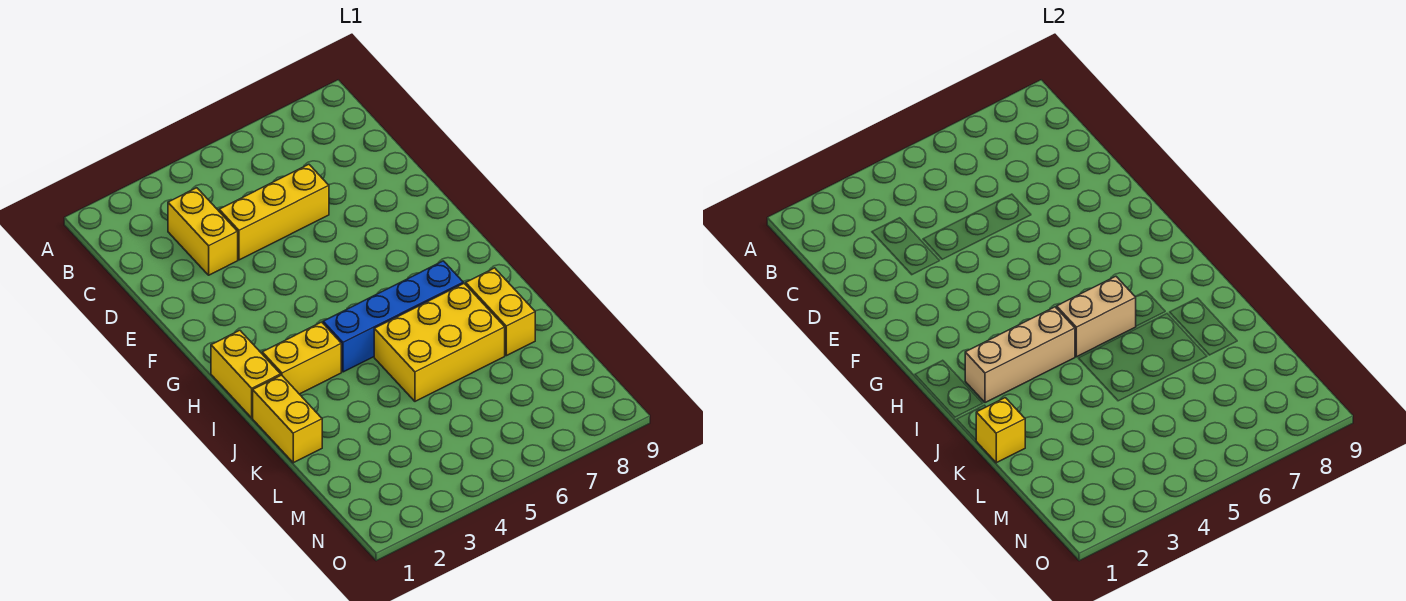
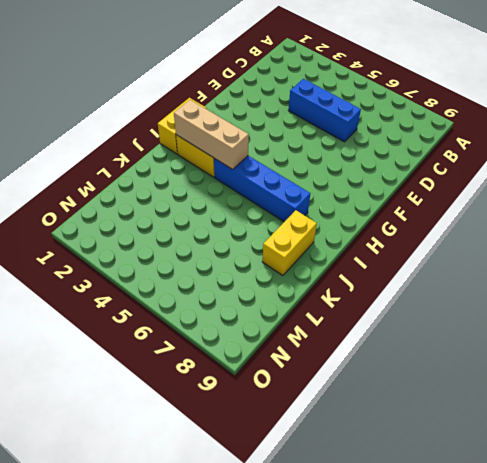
blue brick D4:D6 level 1 -> yellow brick D4:D6 level 1
none -> yellow brick C3:D3 level 1
none -> yellow brick J1:K1 level 1

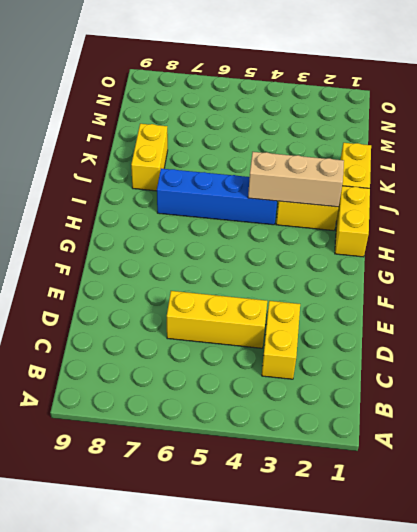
none -> yellow brick J5:K7 level 1
none -> tan brick I5:I6 level 2

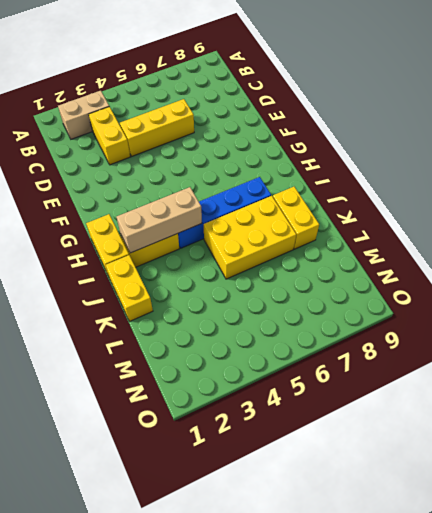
tan brick B2:B3 level 1 -> tan brick I5:I6 level 2
none -> yellow brick K1 level 2

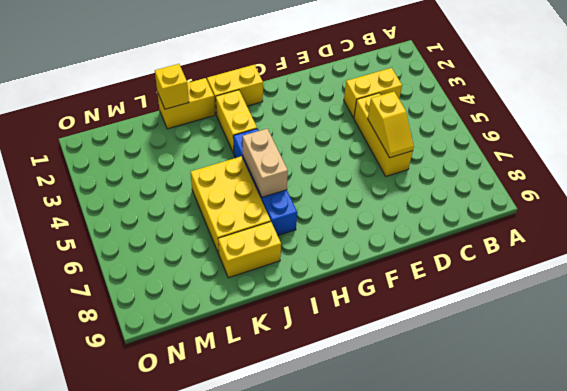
yellow slope D5:D6 level 2 top 5 -> none
none -> tan brick I2:I4 level 2

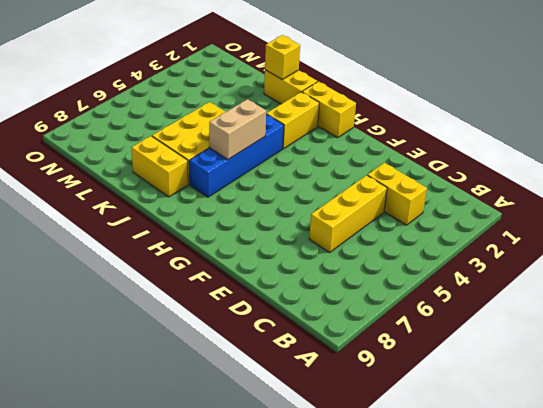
none -> tan brick I2:I4 level 2

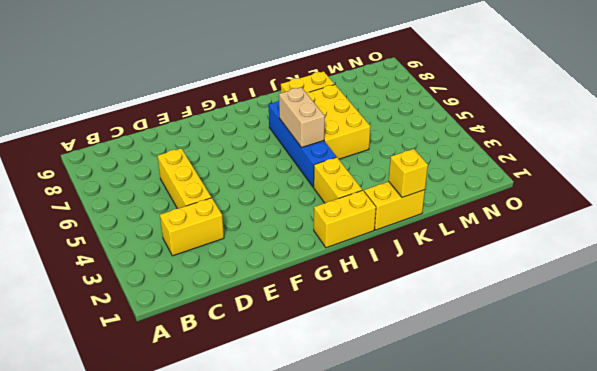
none -> tan brick I2:I4 level 2

